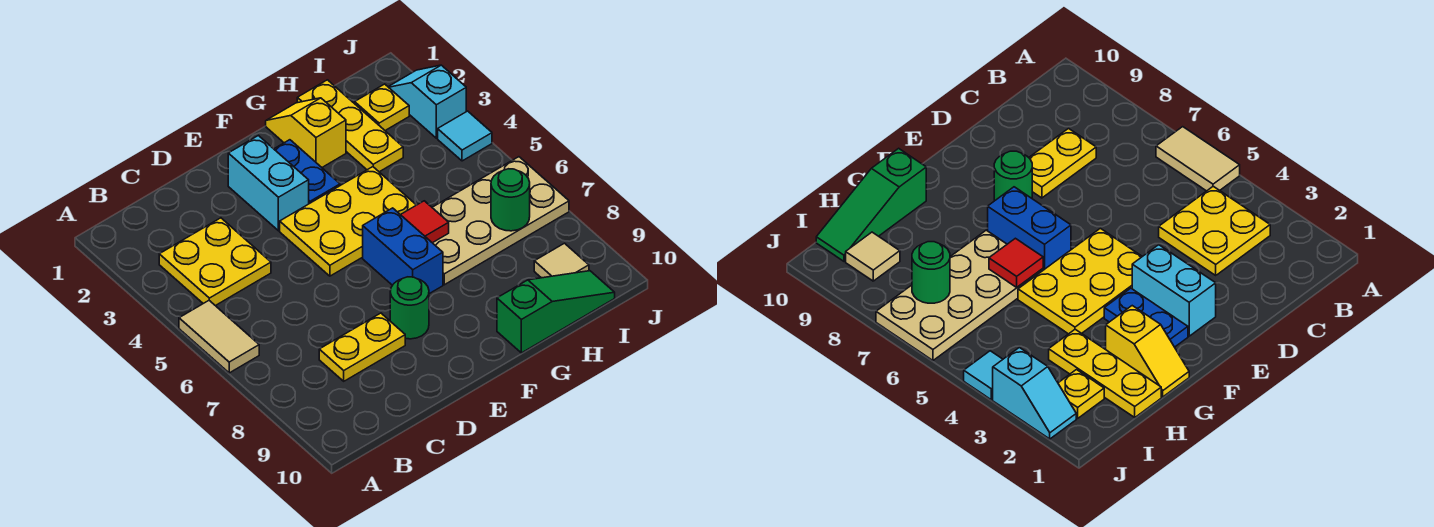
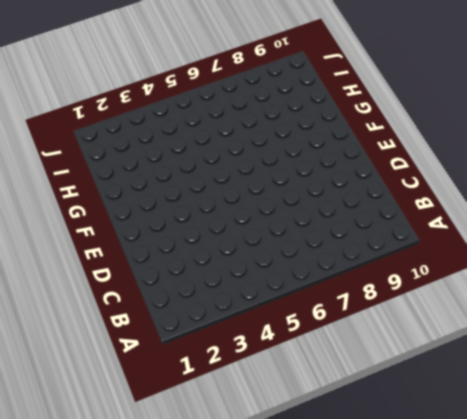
none -> tan tile A5:A6 level 1
none -> yellow plate B3:C4 level 1
none -> yellow plate C8:D8 level 1

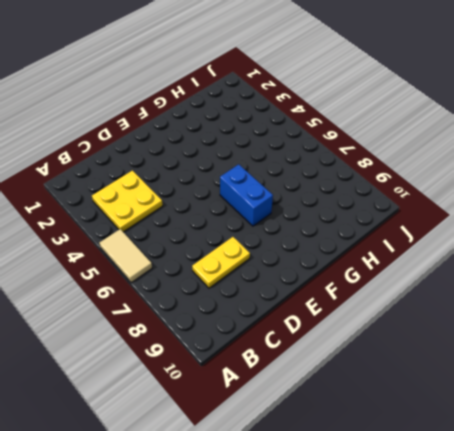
none -> cyan brick E2:E3 level 1
none -> yellow plate E4:G5 level 1
none -> green round brick E8 level 1

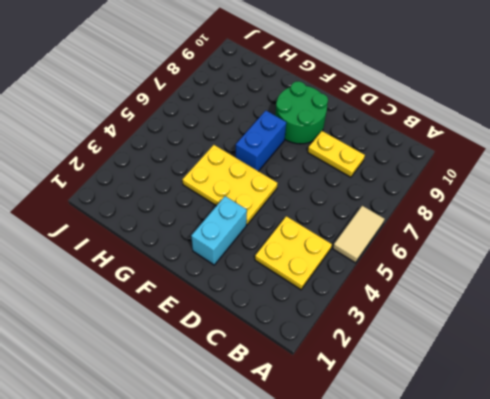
green round brick E8:F9 level 1 -> green round brick E8 level 1
none -> blue plate F2:F3 level 1
none -> yellow slope G1:G2 level 1 top 2
none -> tan plate G6:J7 level 1

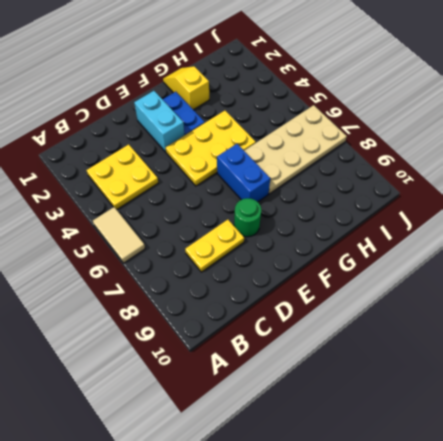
none -> green slope G10:I10 level 1 top G
none -> yellow plate H1:H3 level 1
none -> yellow plate I2 level 1

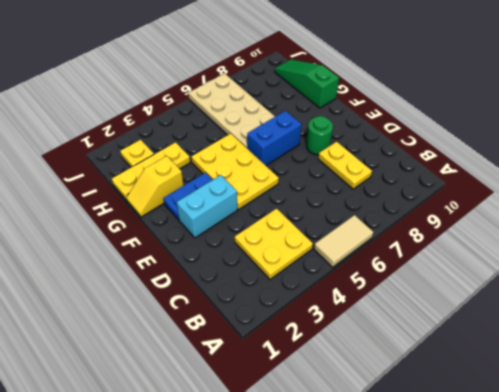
none -> tan tile I9 level 1
none -> cyan slope J2:J3 level 1 top 3
none -> cyan tile J4 level 1

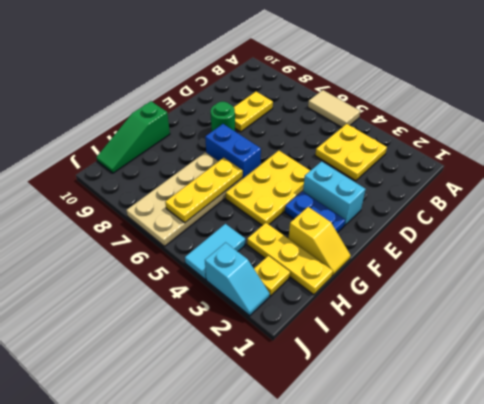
yellow plate G6:I6 level 2 -> red tile G6 level 2
cyan tile I4:J4 level 1 -> cyan tile J4 level 1
none -> tan tile I9 level 1
none -> green round brick I7 level 2

